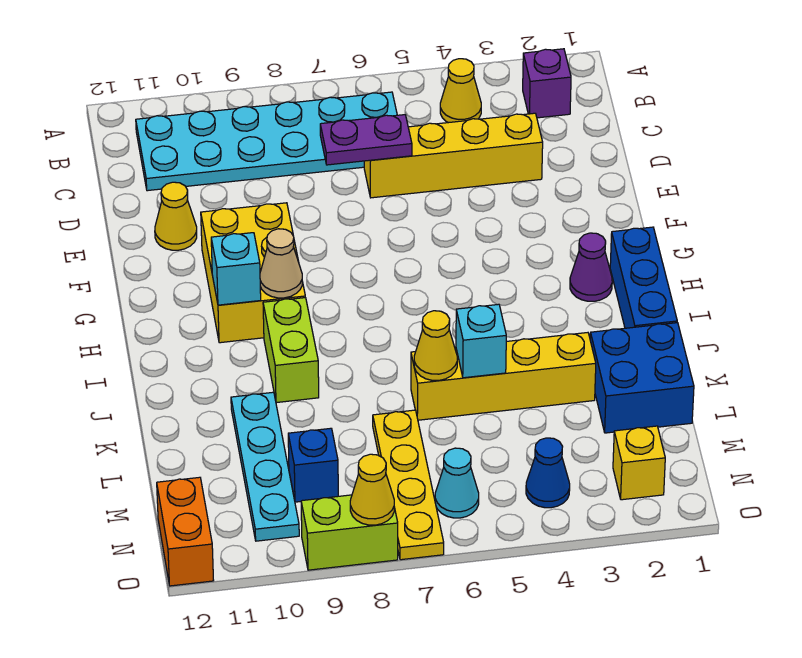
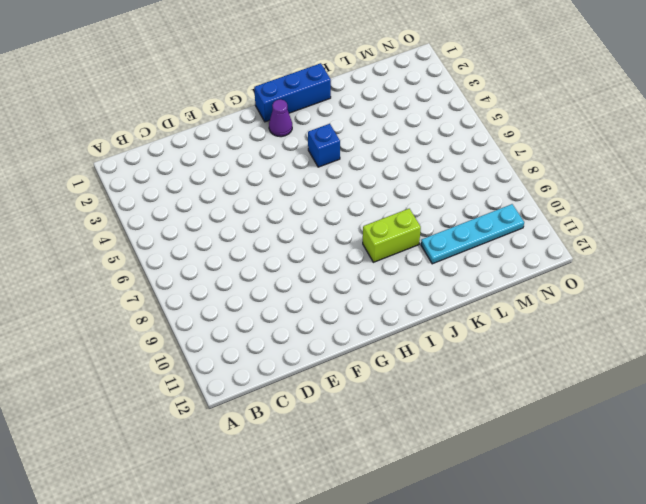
blue brick I4 level 1 -> blue brick M9 level 1
none -> purple brick B2 level 1
none -> yellow cone B4 level 1
none -> cyan plate B6:C11 level 1

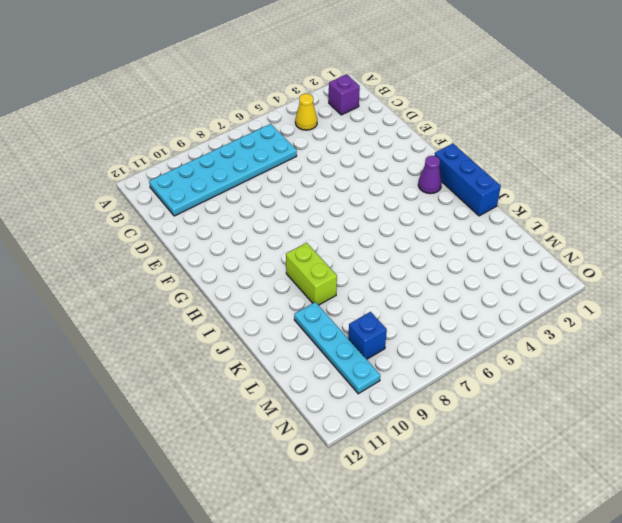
none -> yellow brick D3:D6 level 1
none -> yellow cone E11 level 1
none -> yellow brick F9:H10 level 1

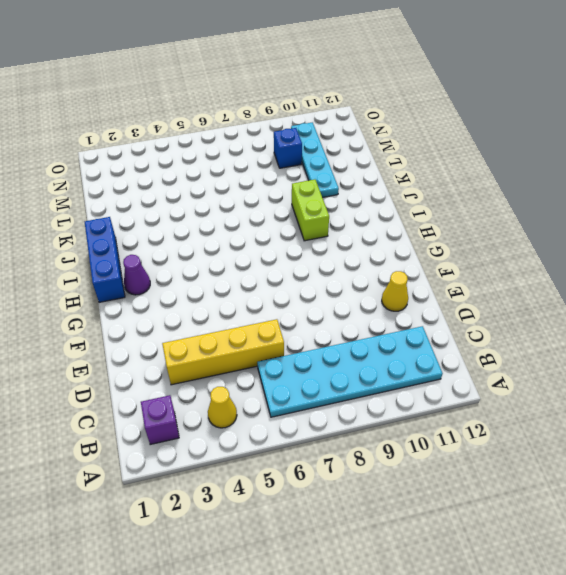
none -> yellow brick F9:H10 level 1
none -> blue brick K1:L2 level 1
none -> yellow brick K3:K6 level 1

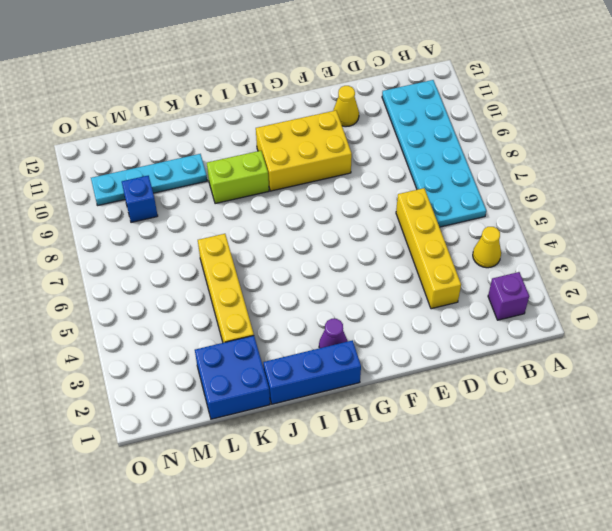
none -> yellow plate L7:O7 level 1
none -> yellow brick N2 level 1
none -> blue cone N4 level 1

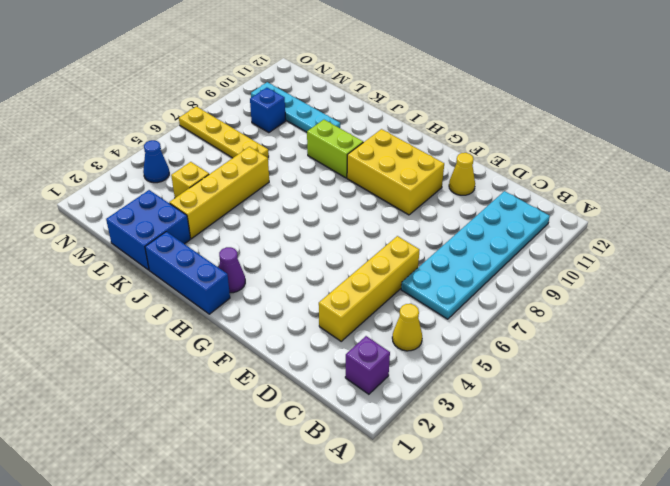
yellow brick L4 level 1 -> yellow brick N2 level 1
none -> cyan cone N6 level 1
none -> orange brick N12:O12 level 1
none -> lime brick O8:O9 level 1

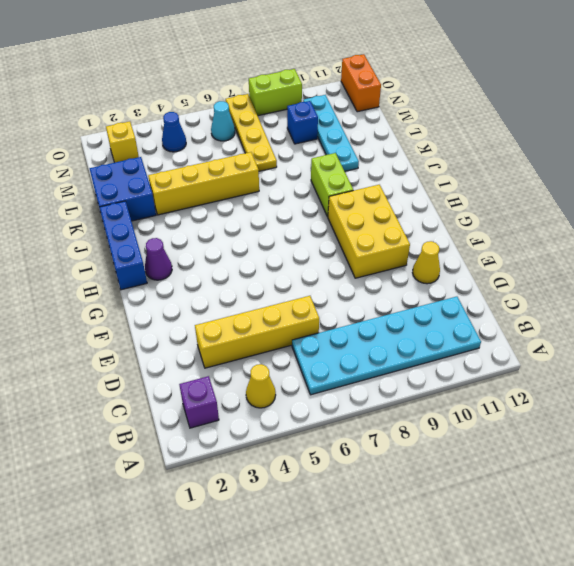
none -> purple plate D6:D7 level 2
none -> tan cone H9 level 2
none -> cyan brick H10 level 2

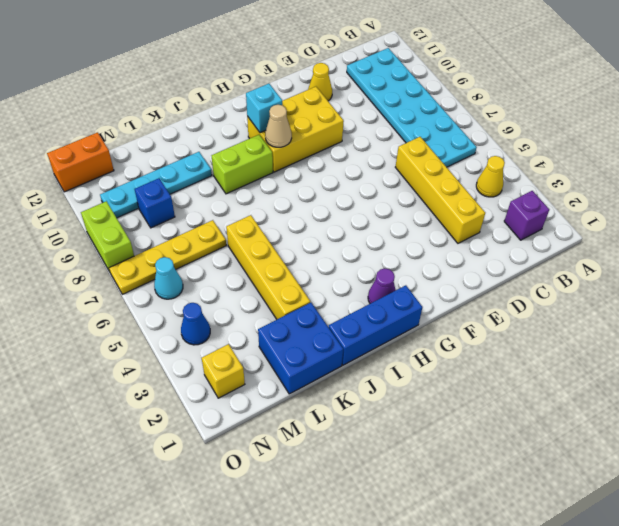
none -> purple plate D6:D7 level 2
none -> cyan brick K5 level 2
none -> yellow cone K6 level 2

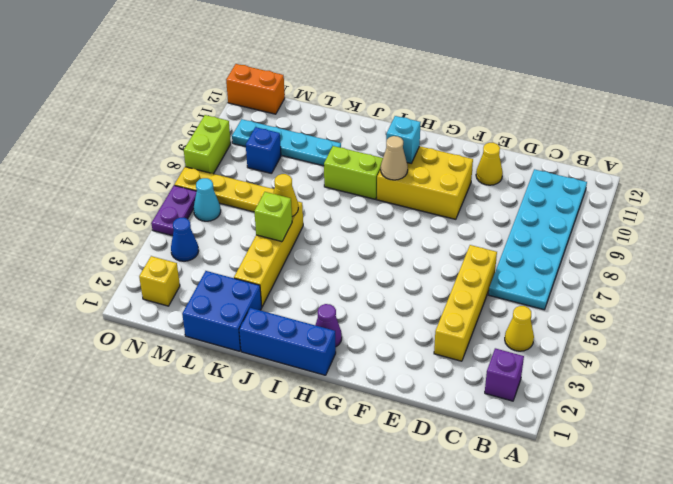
lime brick K5 level 2 -> cyan brick K5 level 2
purple plate O5:O6 level 1 -> purple plate D6:D7 level 2
none -> yellow cone O8 level 2

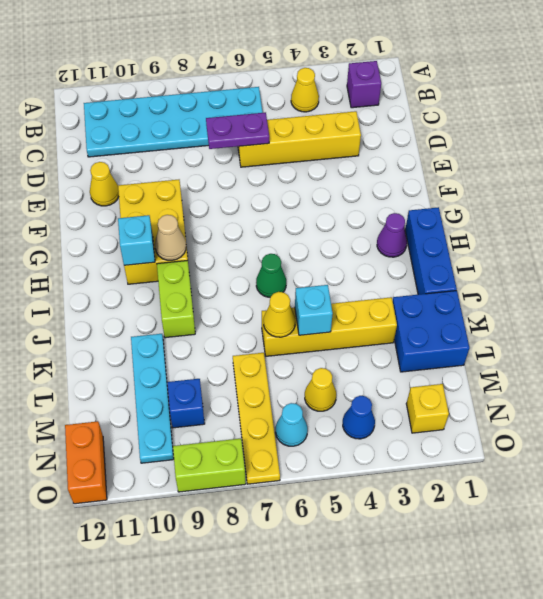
green cone I6 level 1 -> none
yellow cone M5 level 1 -> yellow cone O8 level 2

